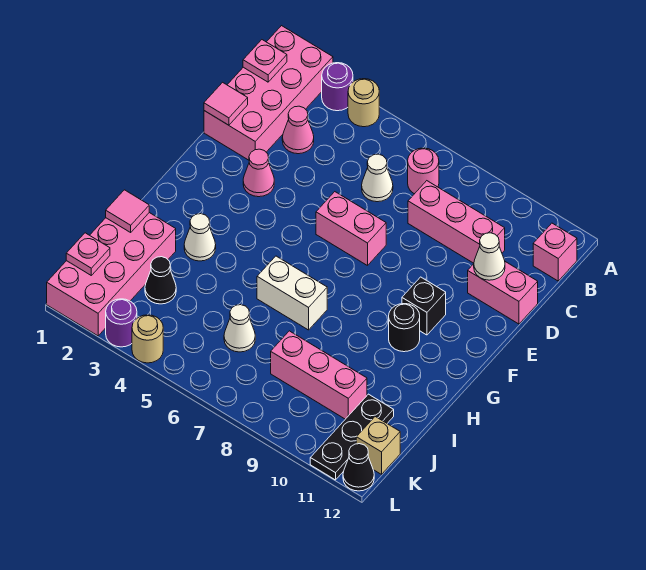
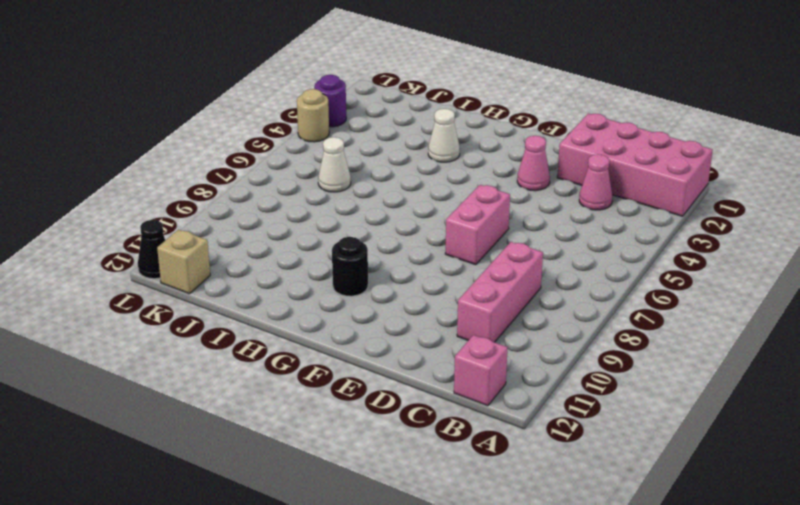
none -> purple round brick A3 level 1
none -> tan round brick A4 level 1
none -> pink round brick B7 level 1

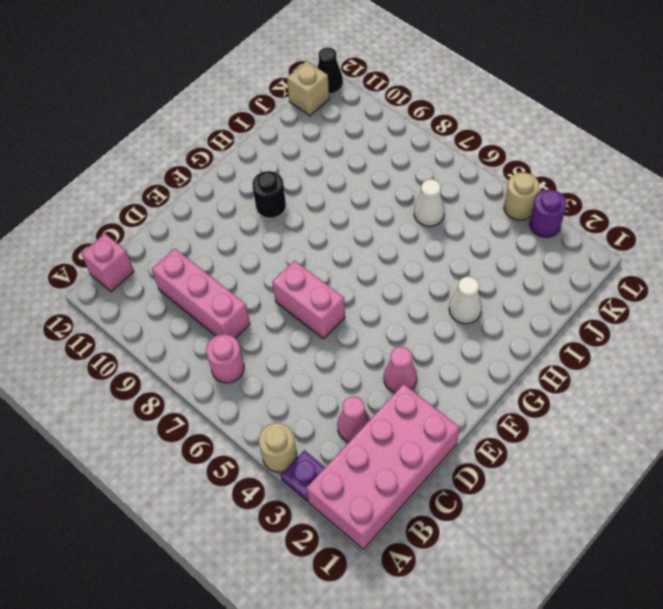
purple plate A3 level 1 -> purple round brick A3 level 1
none -> white cone C6 level 1
none -> pink brick D11:D12 level 1
none -> black brick F10 level 1

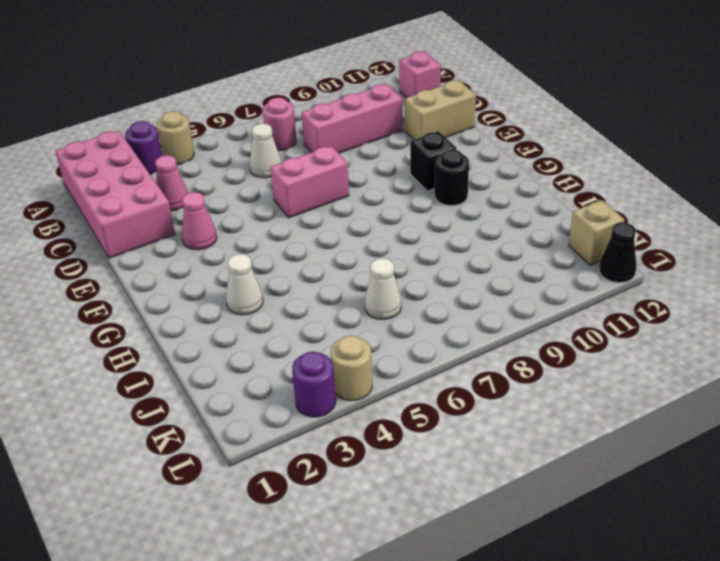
tan brick D11:D12 level 1 -> pink brick D11:D12 level 1
none -> white brick H6:H7 level 1
none -> pink brick I1:L2 level 1
none -> black cone J3 level 1

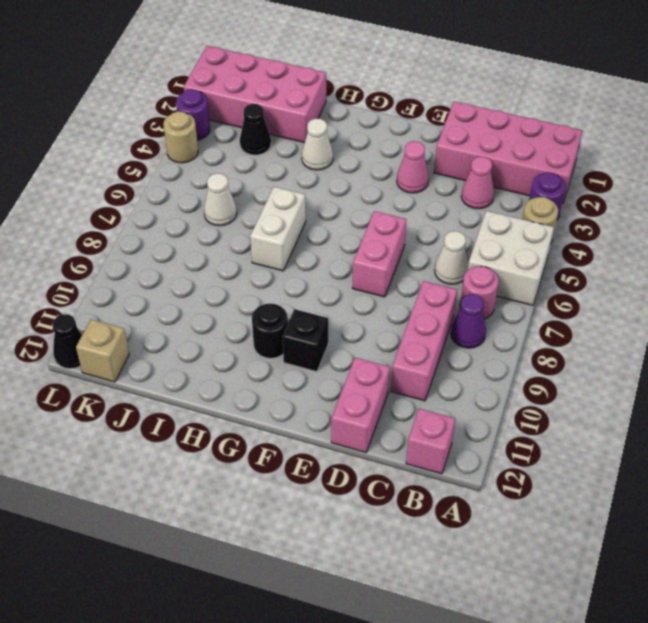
white brick A5:B6 level 1 -> none
purple cone B8 level 1 -> none
none -> pink brick J8:J10 level 1
none -> black plate J11:L11 level 1
none -> pink plate B1 level 2

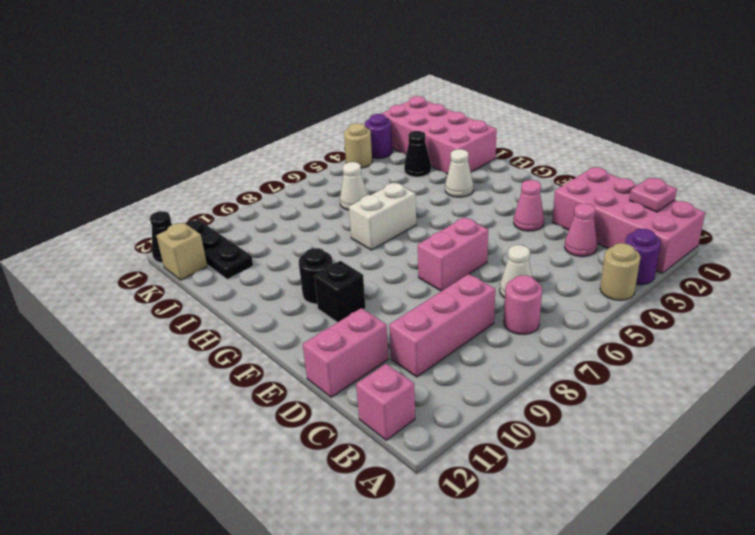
none -> pink brick J8:J10 level 1
none -> pink tile D1 level 2
none -> white cone D11 level 2

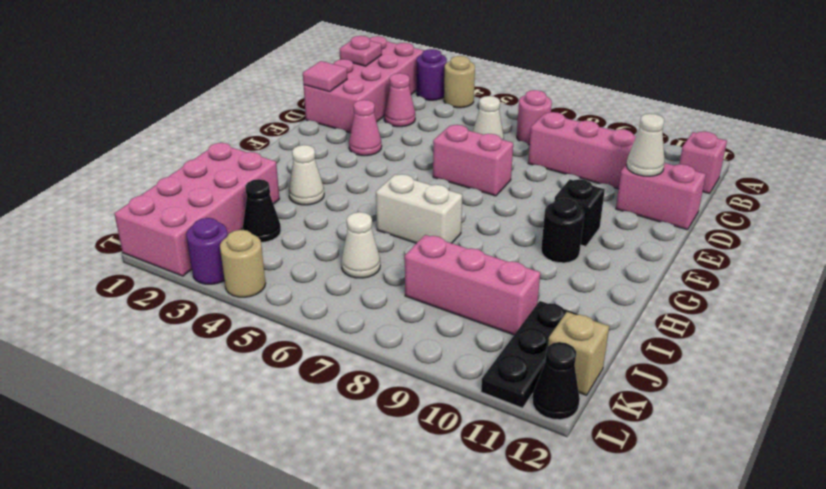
none -> pink tile I1 level 2
none -> pink plate K1 level 2

